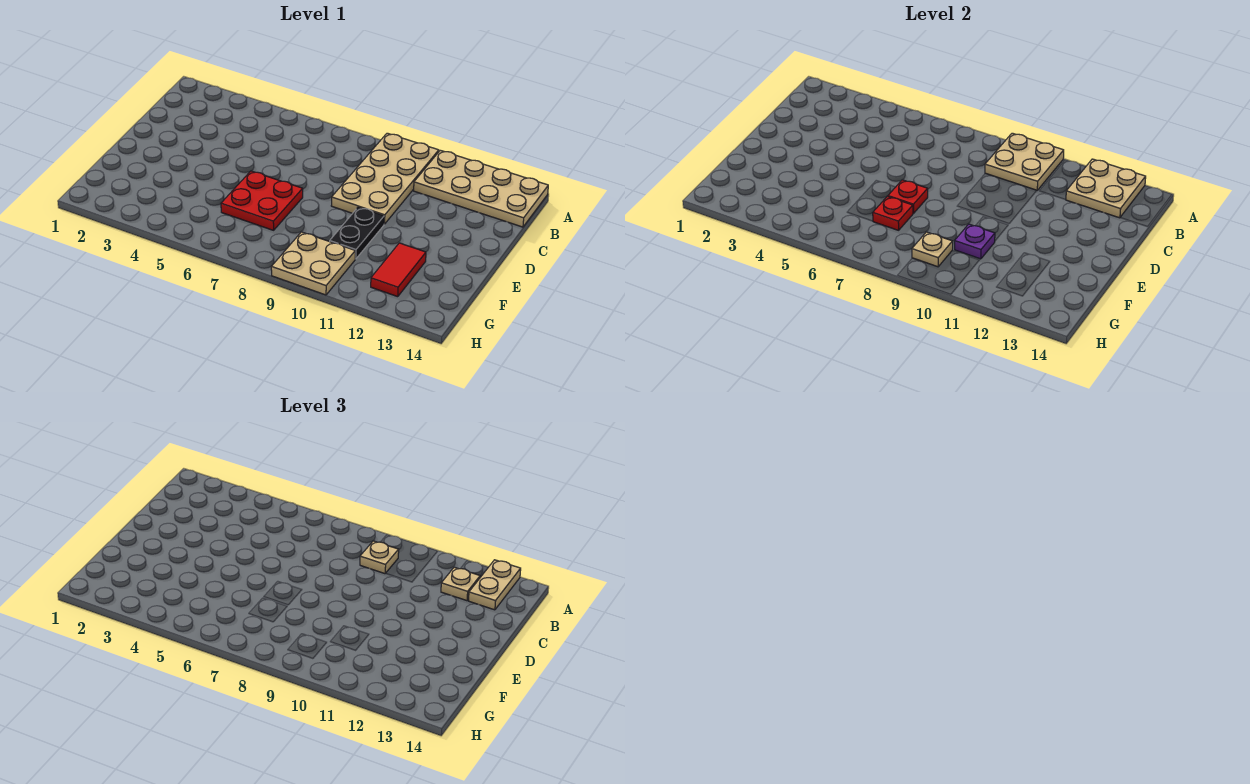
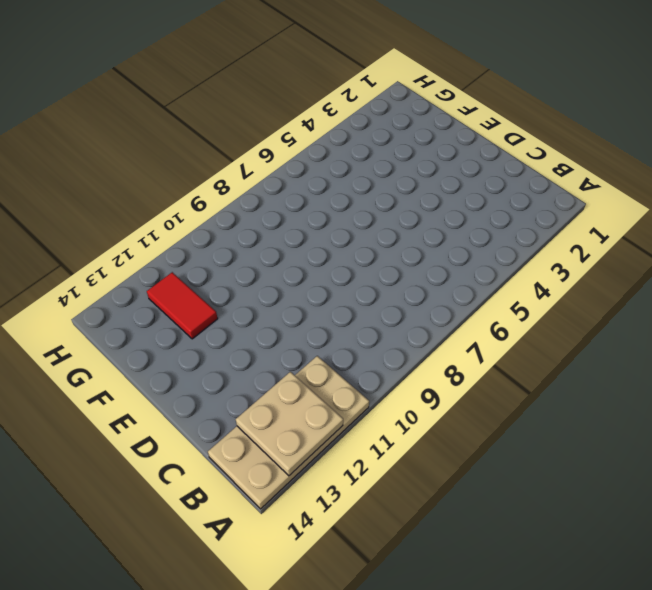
none -> tan plate A9:D10 level 1
none -> red plate E6:F7 level 1
none -> black plate E10:F10 level 1

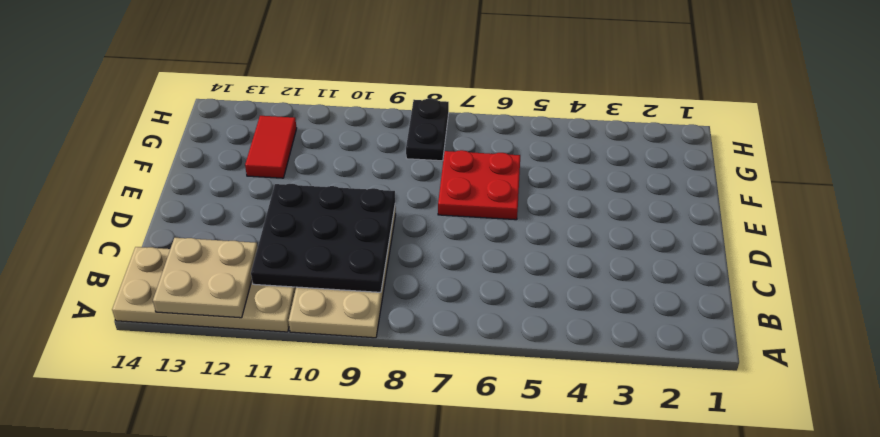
black plate B9:D11 level 2 -> tan plate A9:B10 level 2
black plate G8:H8 level 1 -> black plate E10:F10 level 1
none -> tan plate G9:H10 level 1
none -> red plate E7 level 2
none -> red plate F7 level 2

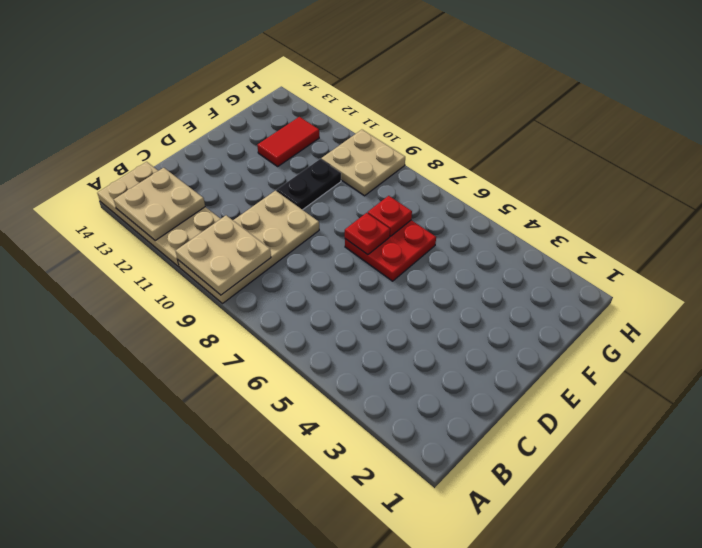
none -> purple plate F10 level 2
none -> tan plate G9 level 2
none -> tan plate A13:B13 level 3

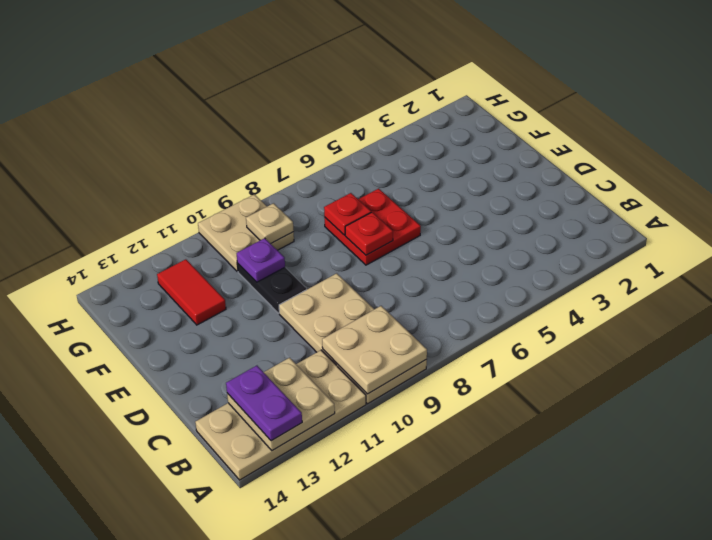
purple plate A13:B13 level 3 -> tan plate A13:B13 level 3
none -> tan plate B9 level 3
none -> tan plate B12 level 3

